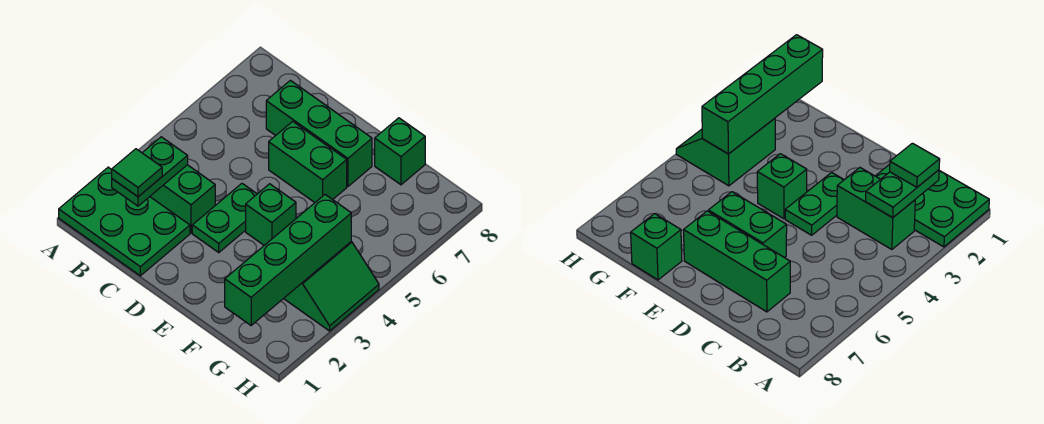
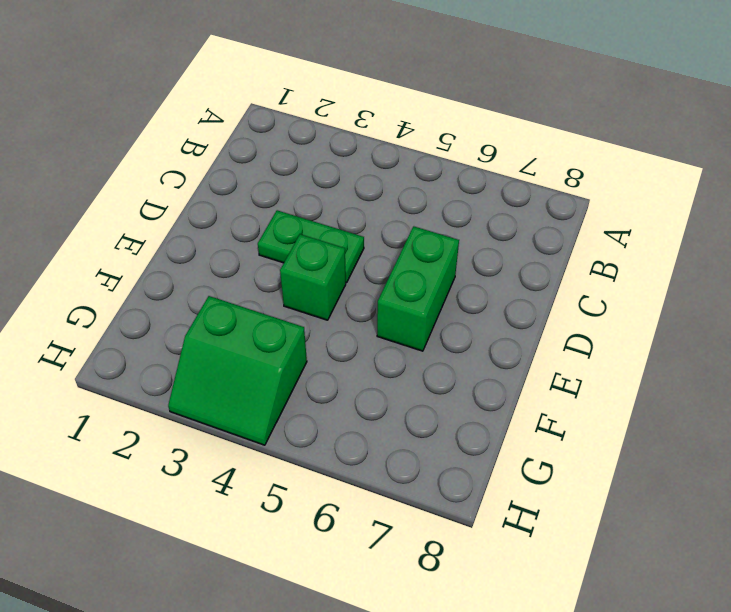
none -> green plate A1:C2 level 1
none -> green brick B3:C3 level 1

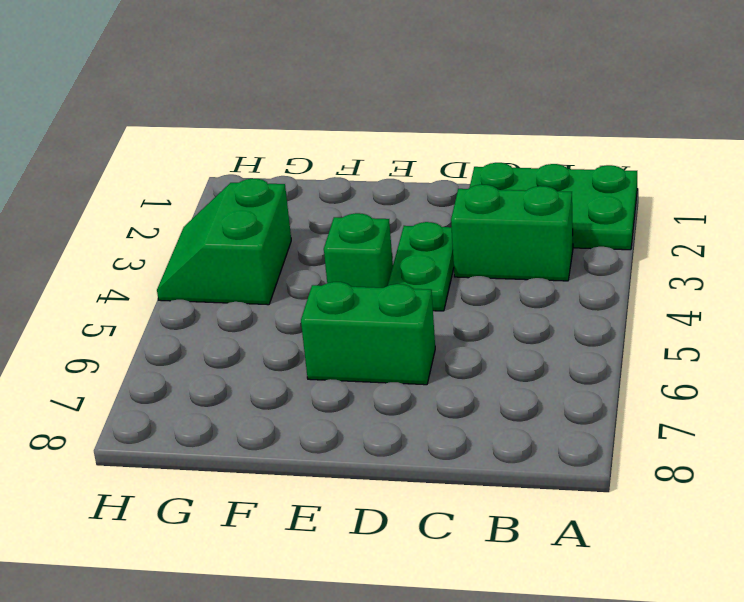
none -> green brick C7:E7 level 1
none -> green brick F8 level 1

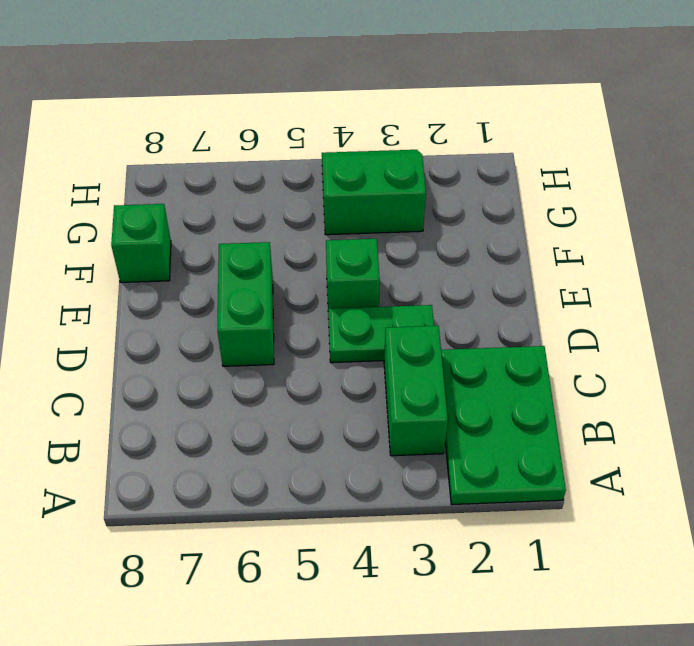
none -> green brick C7:E7 level 1
none -> green plate B2:B3 level 2

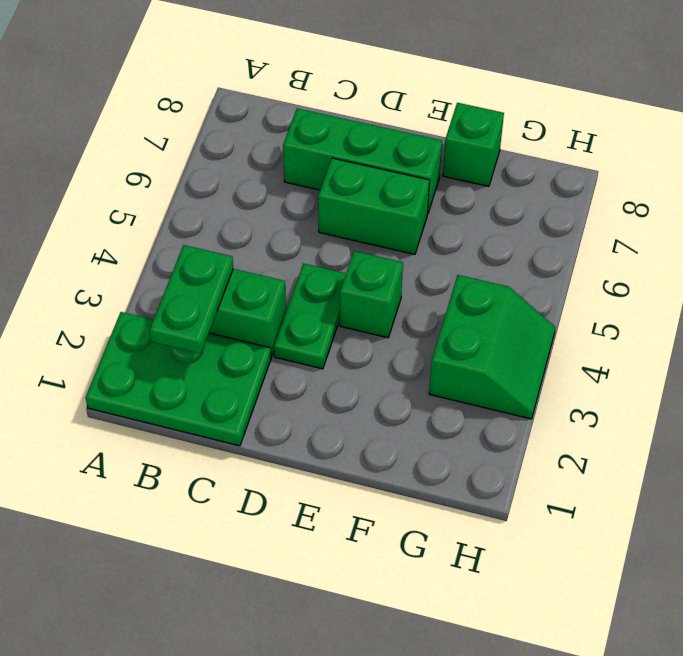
none -> green brick G1:G4 level 2
none -> green tile B2 level 3

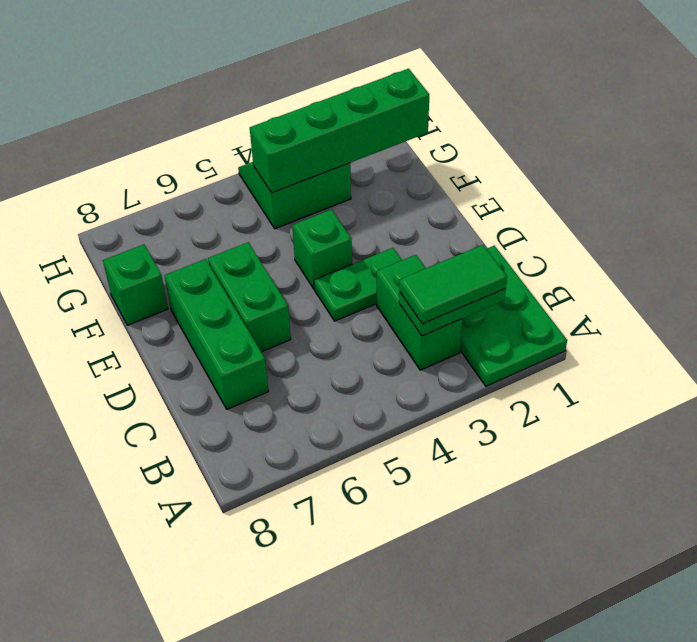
green tile B2:B3 level 3 -> green tile B2 level 3

